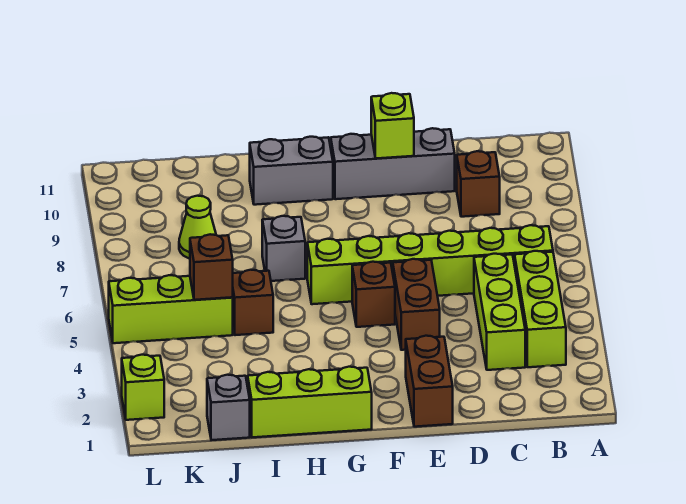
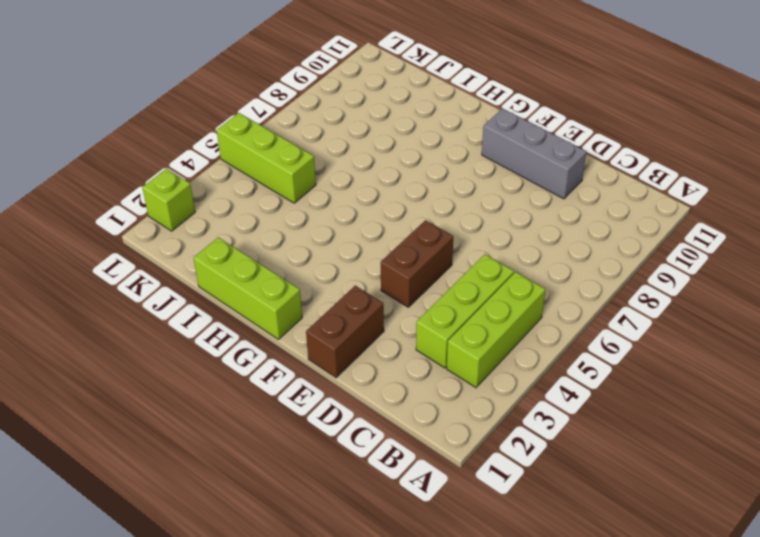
none -> lime brick B6:G6 level 1
none -> brown brick C9 level 1
none -> brown brick F5 level 1

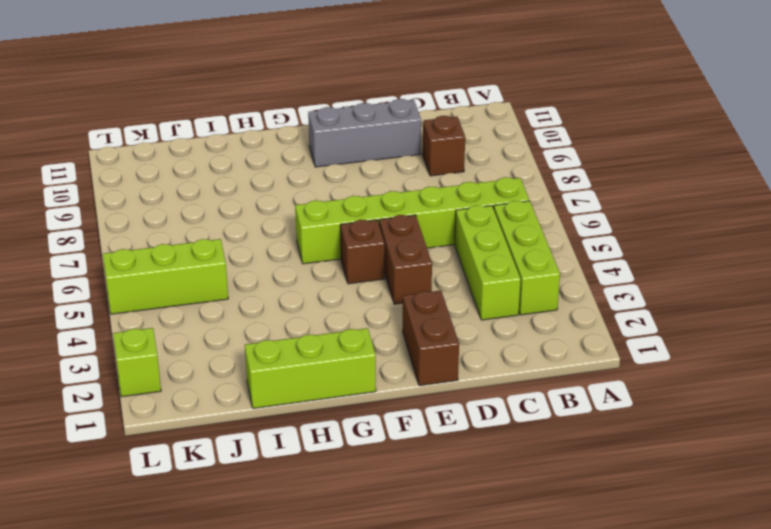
none -> grey brick G10:H10 level 1
none -> grey brick H7 level 1
none -> brown brick I5 level 1

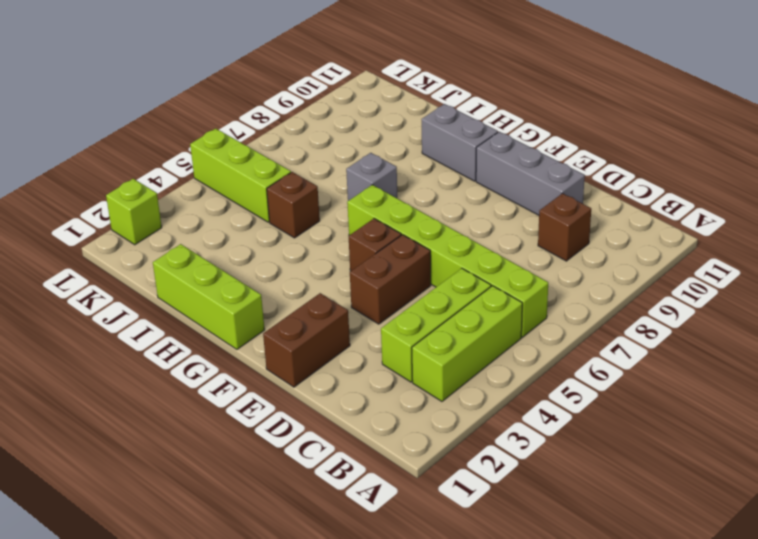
none -> grey brick J1 level 1
none -> lime cone J8 level 1
none -> lime brick E10 level 2

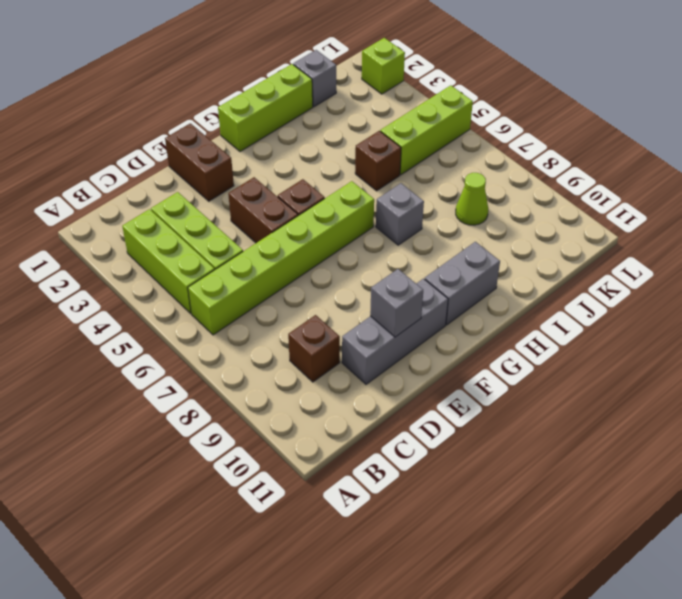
grey brick E10 level 2 -> lime brick E10 level 2
none -> brown brick J5 level 2

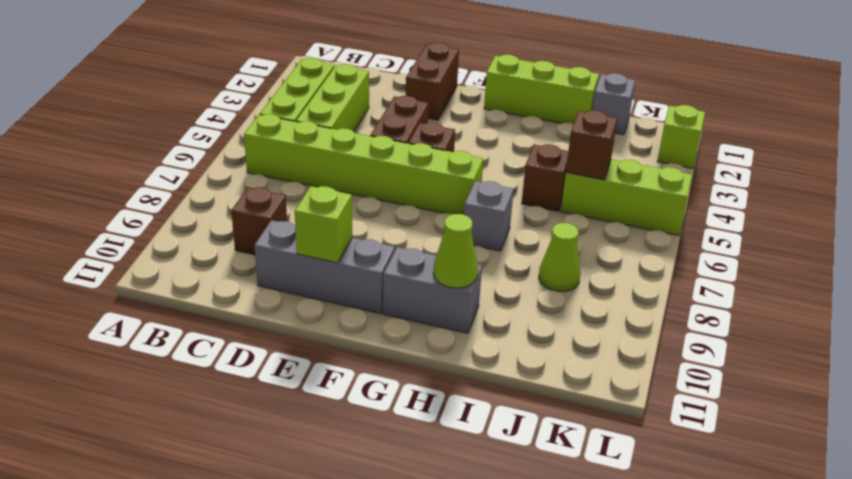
lime cone H10 level 2 -> none

